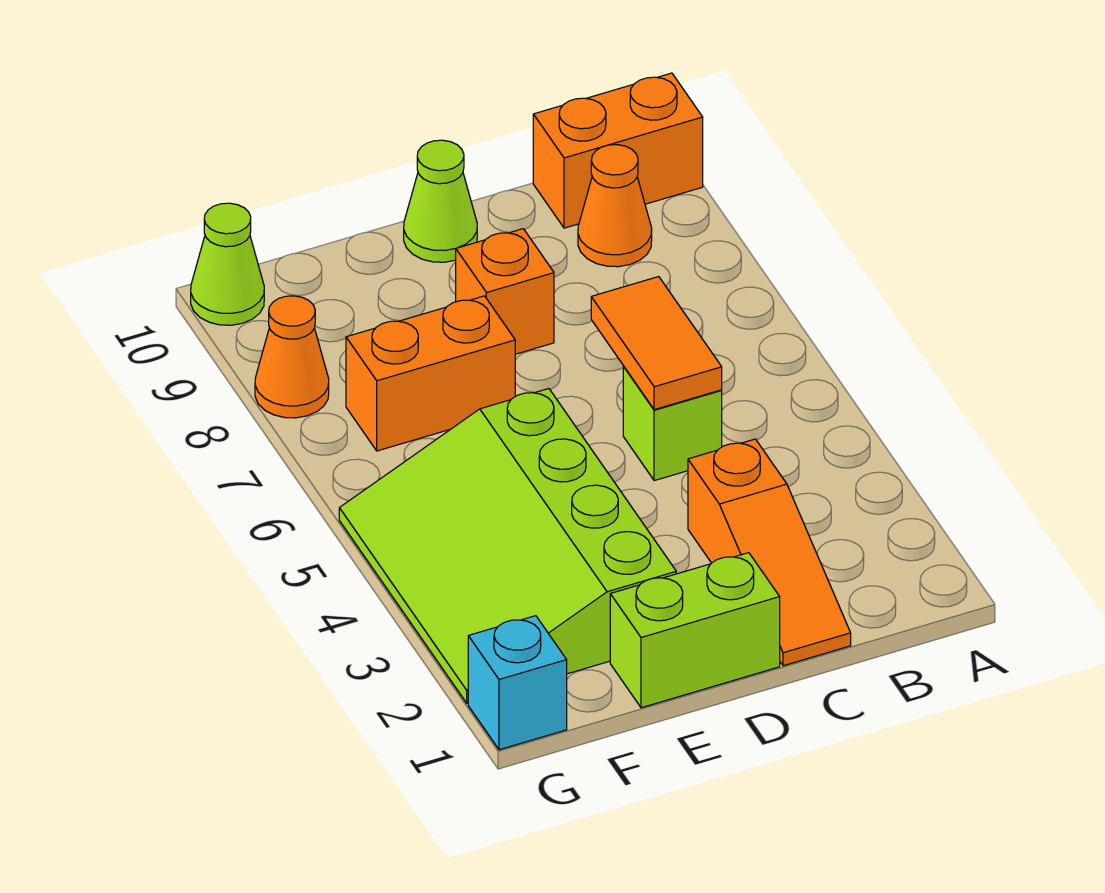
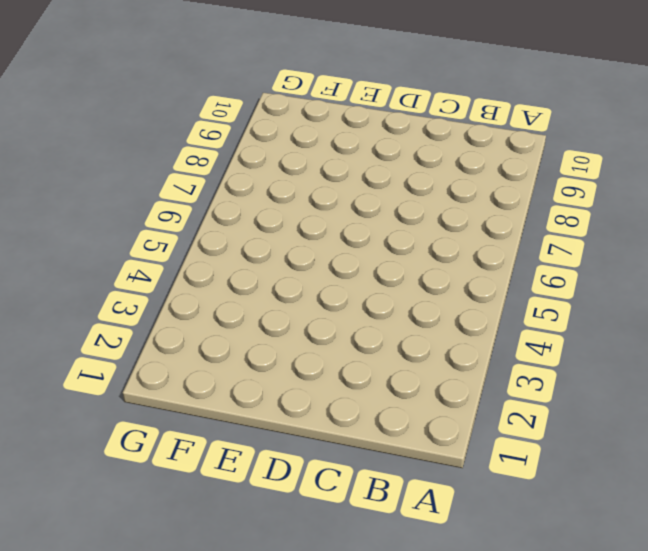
none -> orange brick A10:B10 level 1
none -> orange cone B9 level 1
none -> orange slope C1:C3 level 1 top 3

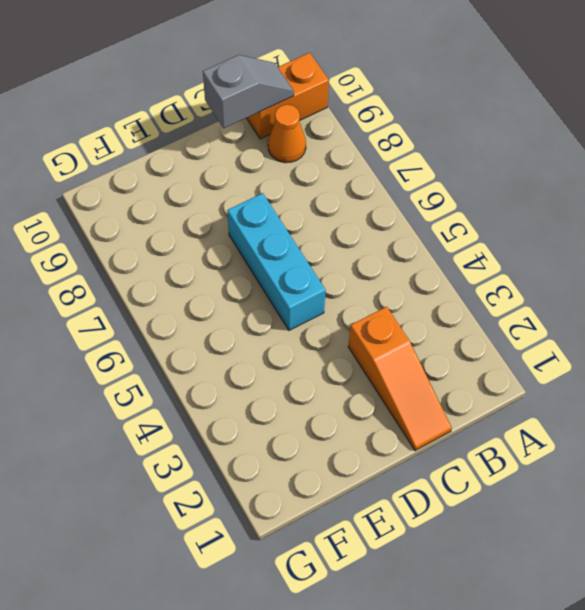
grey slope B10:C10 level 2 top C -> none
cyan brick D5:D7 level 1 -> none
none -> lime brick C5 level 1
none -> lime brick D1:E1 level 1
none -> orange brick D8 level 1

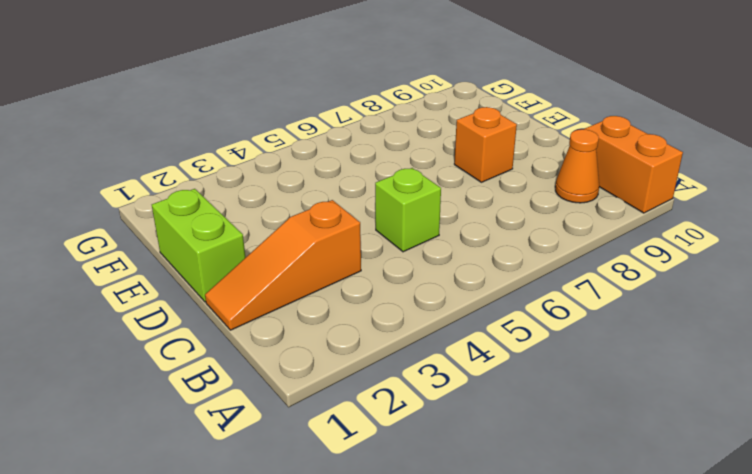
none -> lime cone D10 level 1
none -> lime slope E2:G5 level 1 top E
none -> orange brick E7:F7 level 1

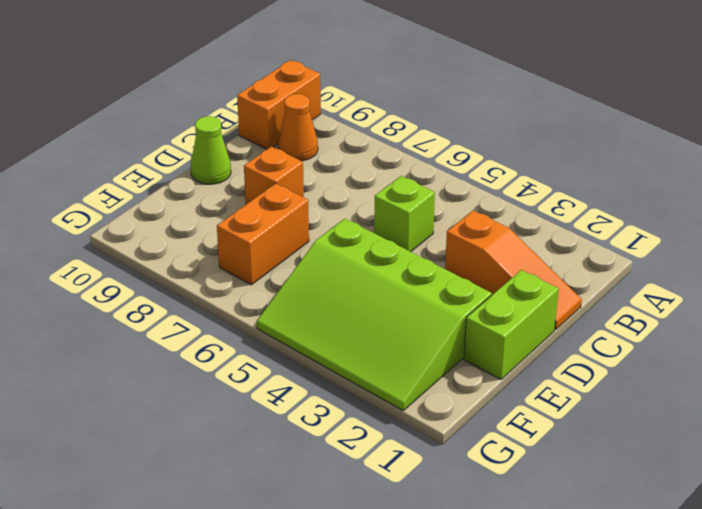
none -> cyan brick G1 level 1
none -> orange cone G8 level 1
none -> lime cone G10 level 1

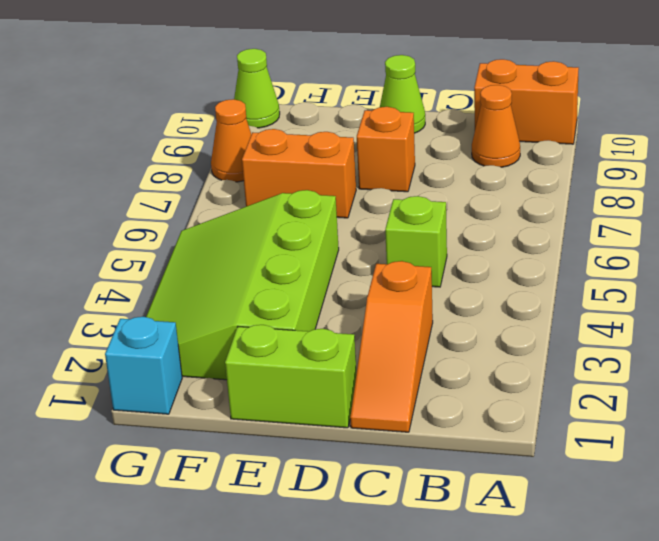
none -> orange tile C5:C6 level 2

